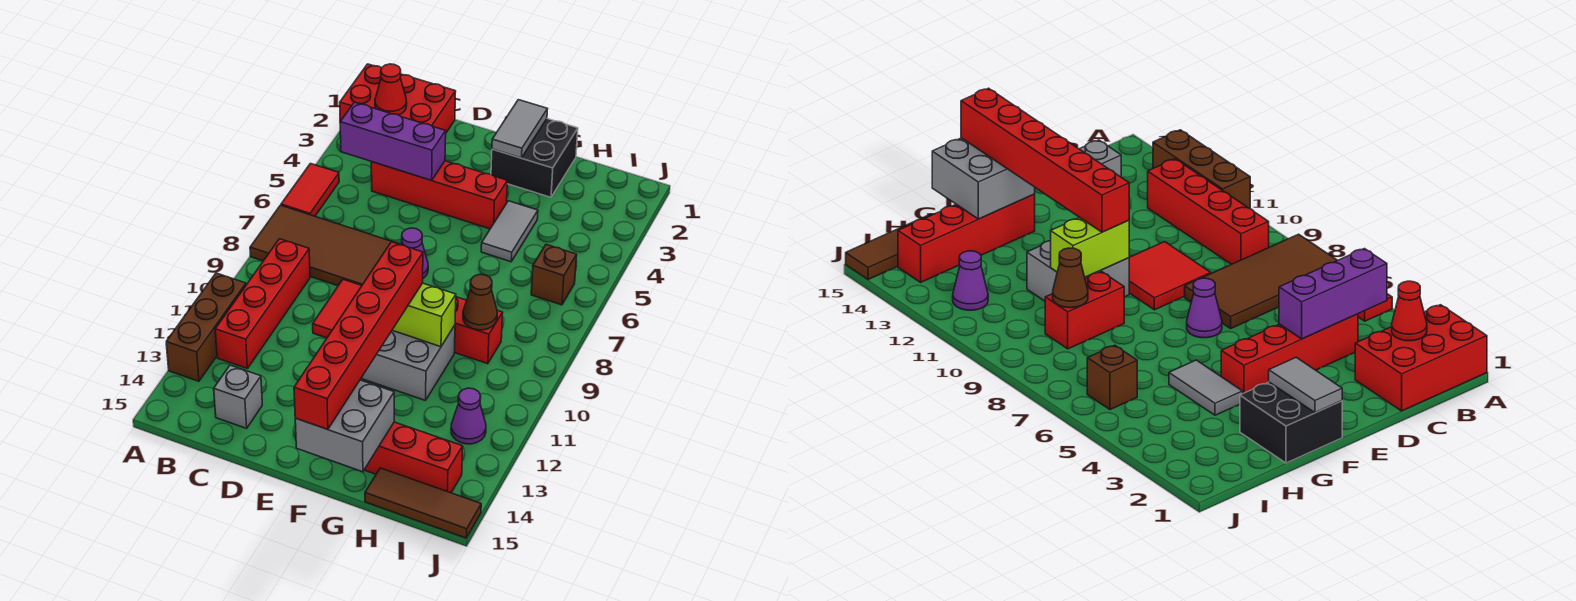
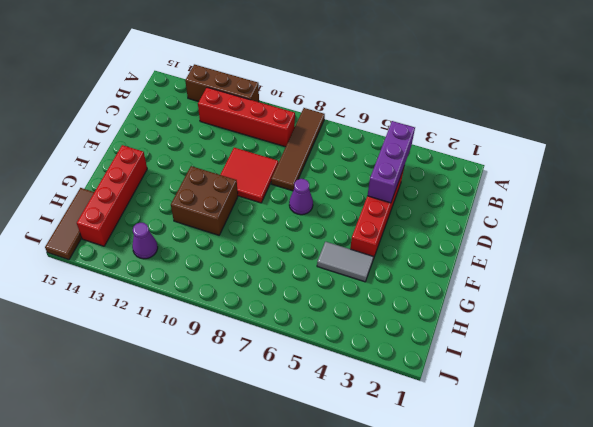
brown tile A8:D8 level 1 -> brown tile A7:D8 level 1
brown brick F10:G11 level 1 -> grey brick F10:G11 level 1
none -> red brick A1:C2 level 1
none -> red tile A5:A6 level 1
none -> grey brick C14 level 1

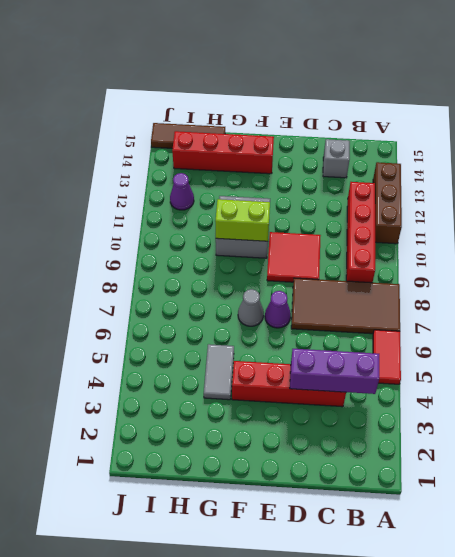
grey cone F7 level 1 -> none
none -> red brick A1:C2 level 1
none -> black brick F1:G2 level 1
none -> red brick G9:H9 level 1

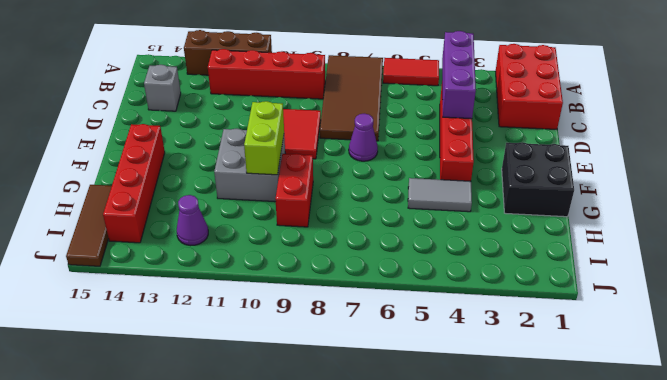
none -> brown brick I6 level 1
none -> red cone B2 level 2
none -> grey tile F1:F2 level 2

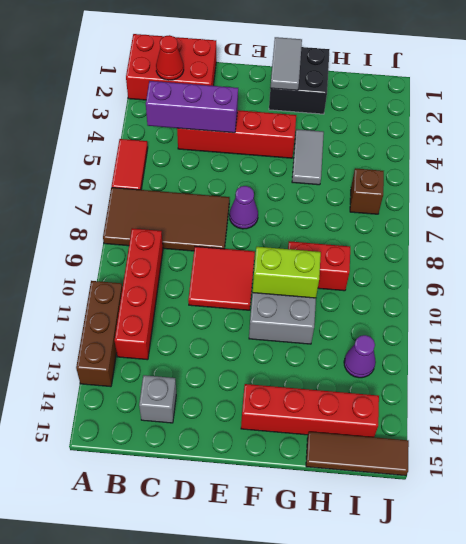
none -> grey brick F14:G15 level 2
none -> brown cone H9 level 2
none -> red brick F10:F15 level 3

